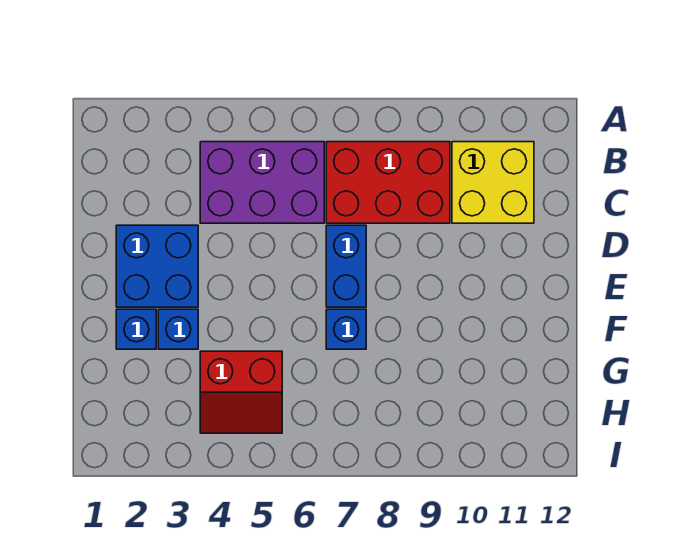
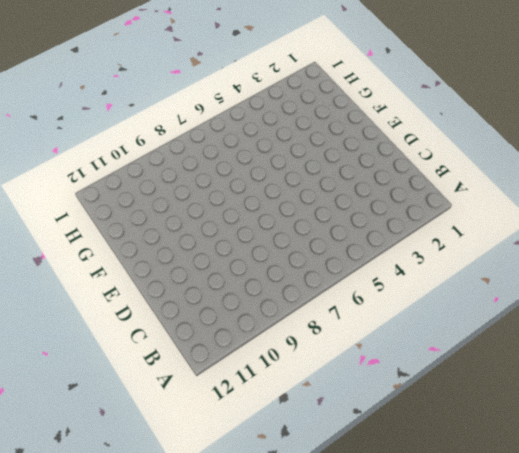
none -> purple brick B4:C6 level 1
none -> red brick B7:C9 level 1

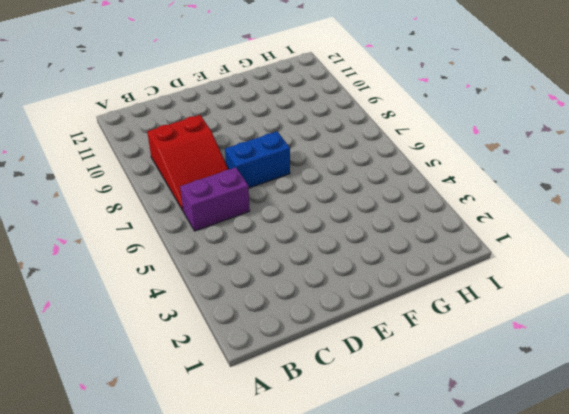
purple brick B6:C6 level 1 -> purple brick B4:C6 level 1
red slope B7:C9 level 1 top 9 -> red brick B7:C9 level 1
none -> yellow brick B10:C11 level 1
none -> blue brick D2:E3 level 1

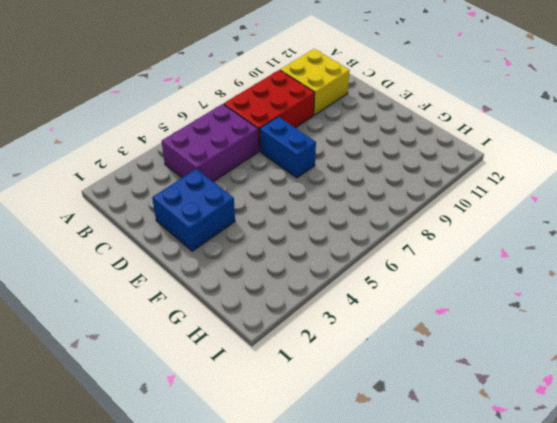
none -> blue brick F2 level 1
none -> blue brick F3 level 1

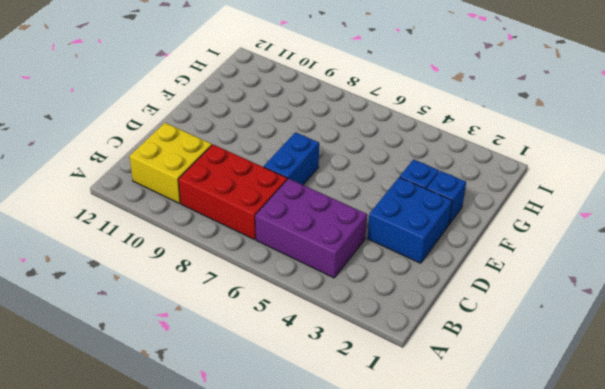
none -> blue brick F7 level 1
none -> red slope G4:H5 level 1 top G

